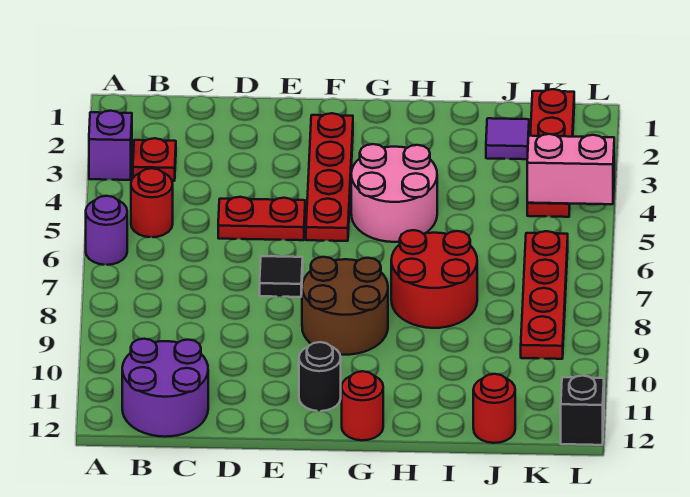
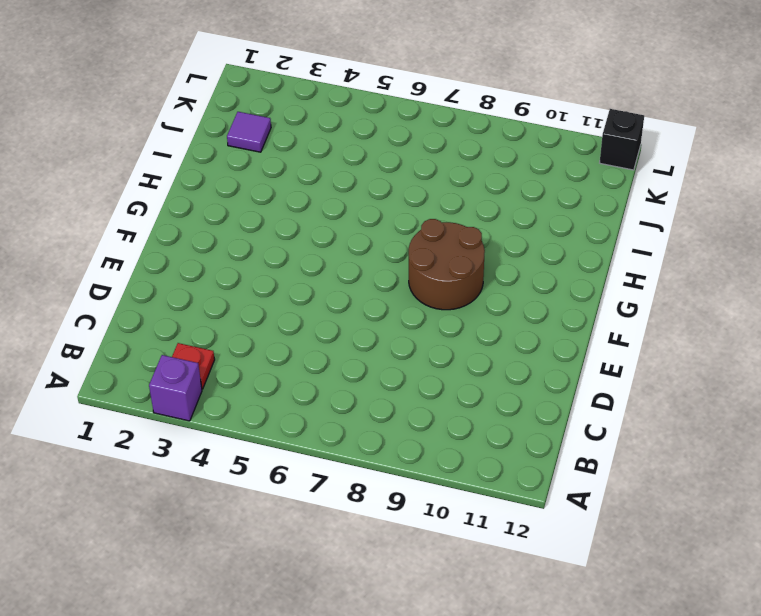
none -> purple round brick A6 level 1
none -> red round brick B5 level 1
none -> purple round brick B11:C12 level 1

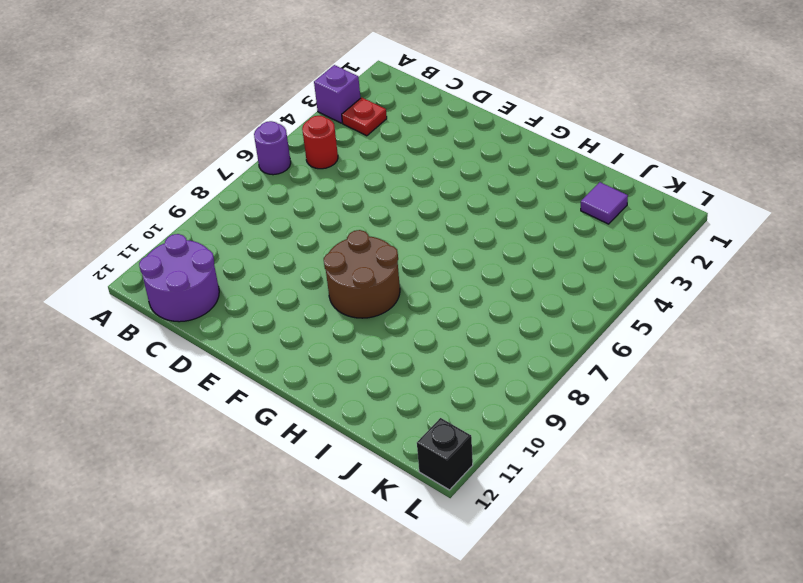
none -> red plate D5:E5 level 1
none -> black tile E7 level 1
none -> red plate F2:F5 level 1

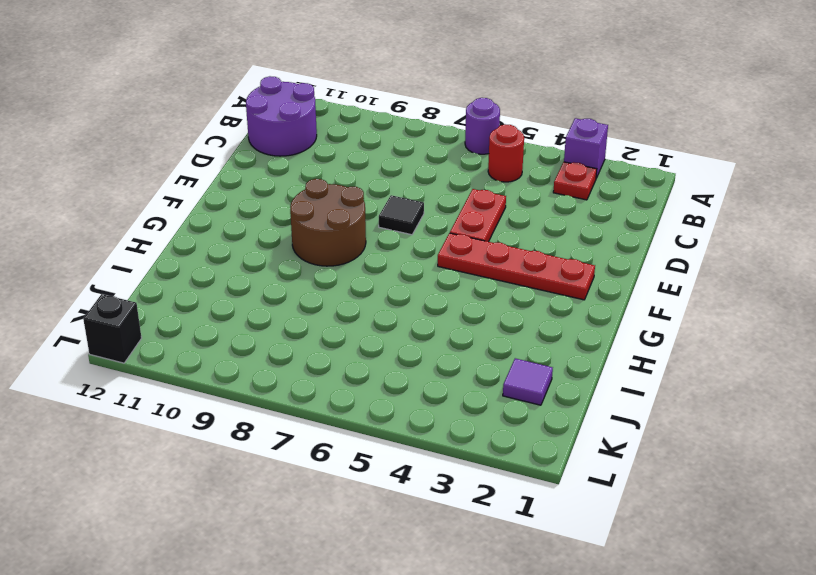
none -> black round brick F11 level 1
none -> pink round brick G4:H5 level 1
none -> red round brick G12 level 1

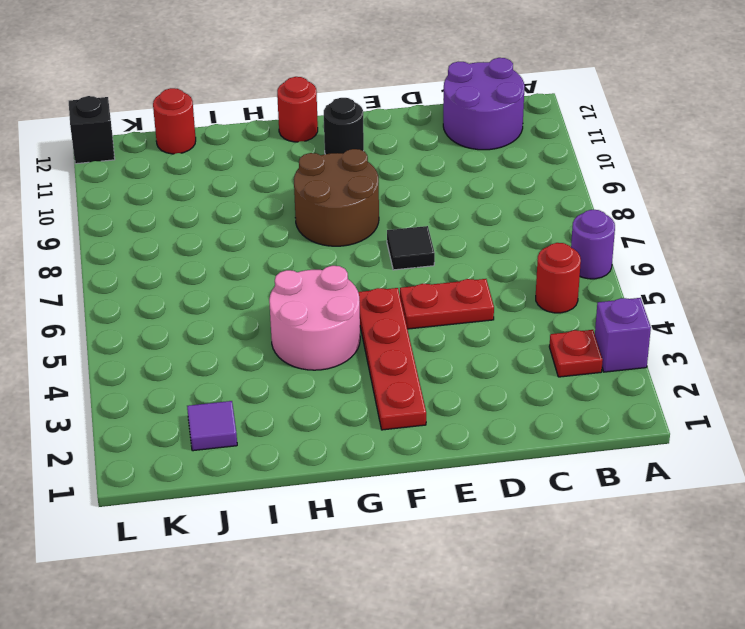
none -> red round brick H7:I8 level 1
none -> red plate K1:K4 level 1
none -> red plate K6:K9 level 1

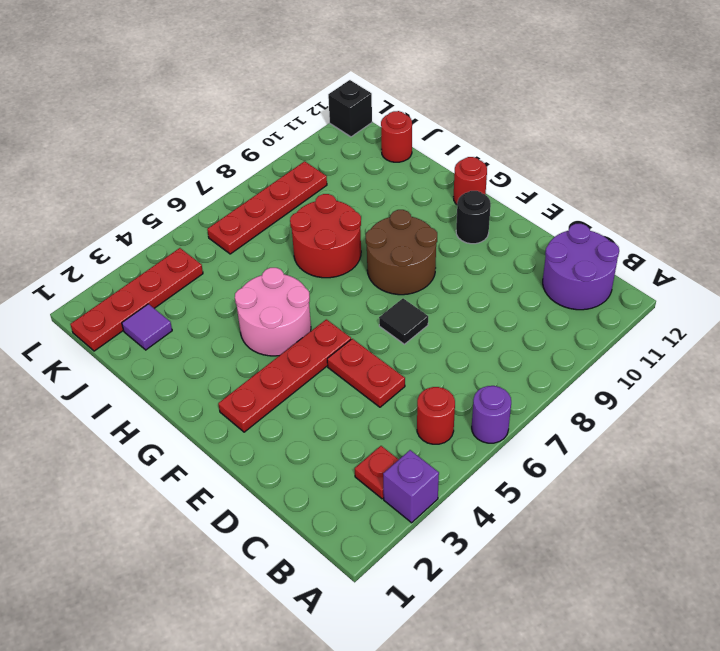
none -> pink brick K4:L4 level 2

